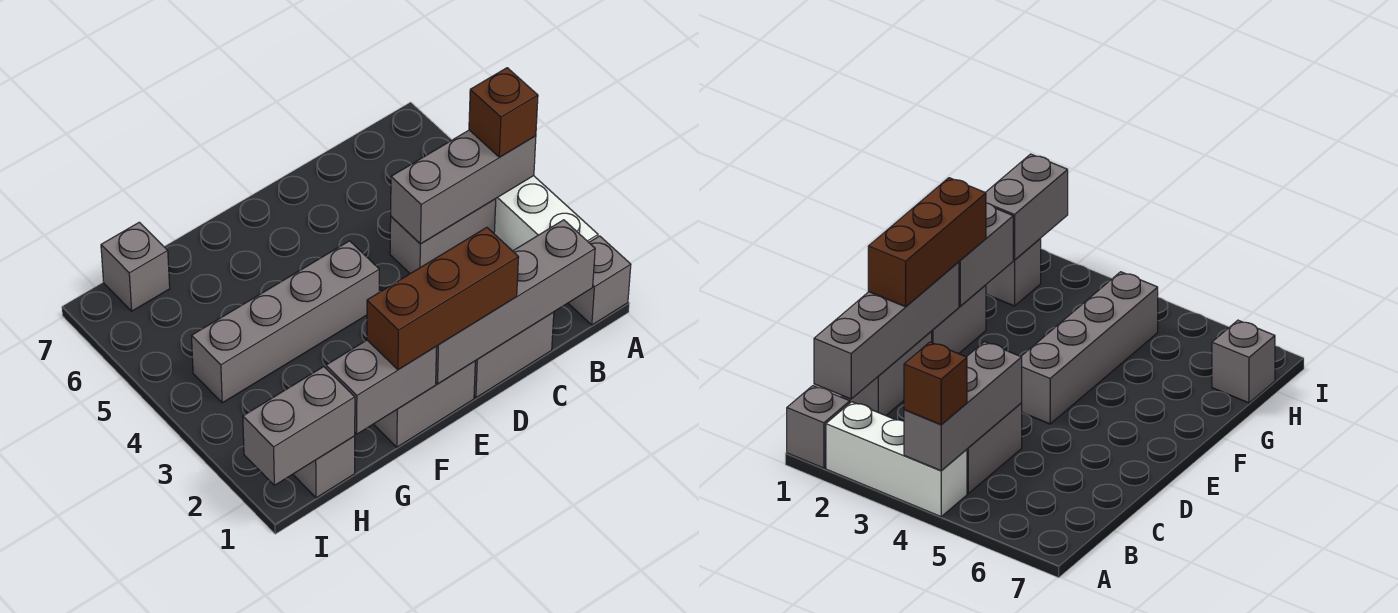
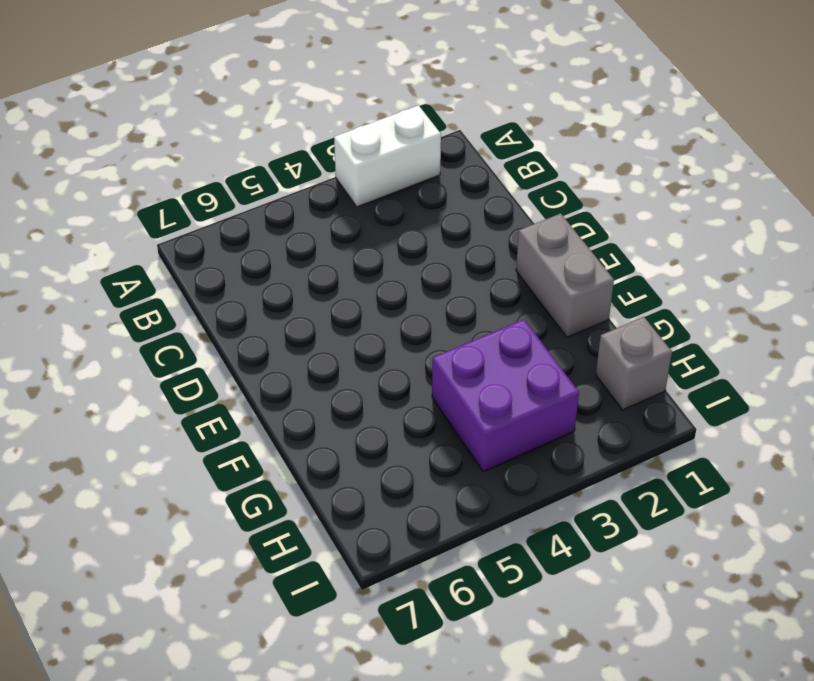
white brick A2:A3 level 1 -> white brick A2:A4 level 1
purple brick G3:H4 level 1 -> grey brick E4:H4 level 1
none -> grey brick A1 level 1
none -> grey brick B4:C4 level 1
none -> grey brick C1:D1 level 1

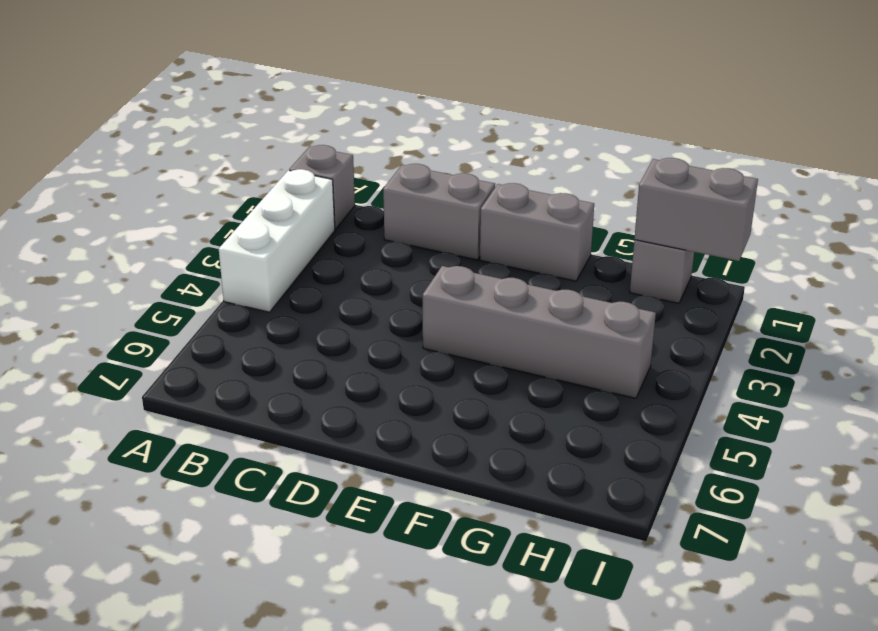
none -> grey brick B4:C4 level 1
none -> grey brick H7 level 1
none -> grey brick A4:C4 level 2

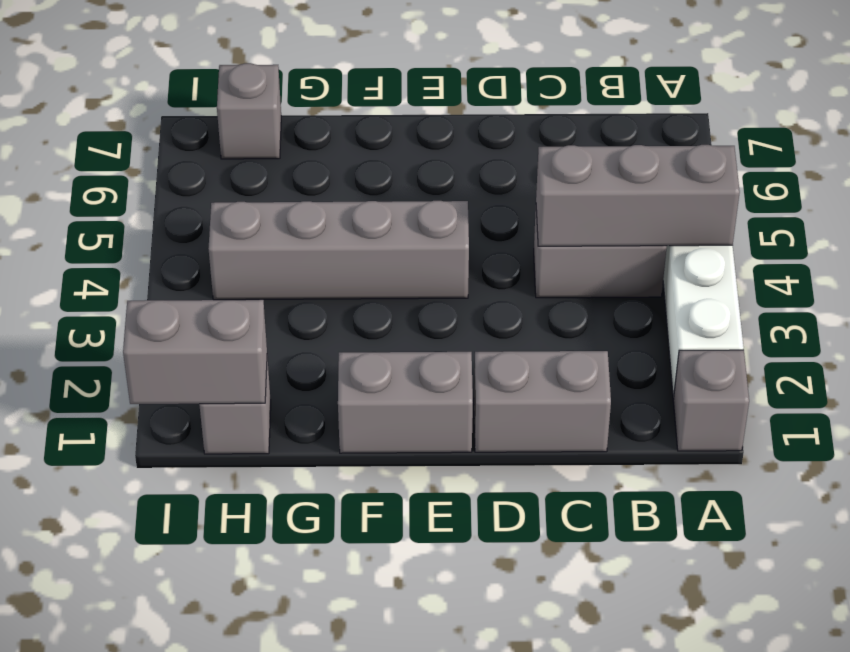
none -> grey brick B1:E1 level 2
none -> grey brick F1:G1 level 2
none -> brown brick A4 level 3

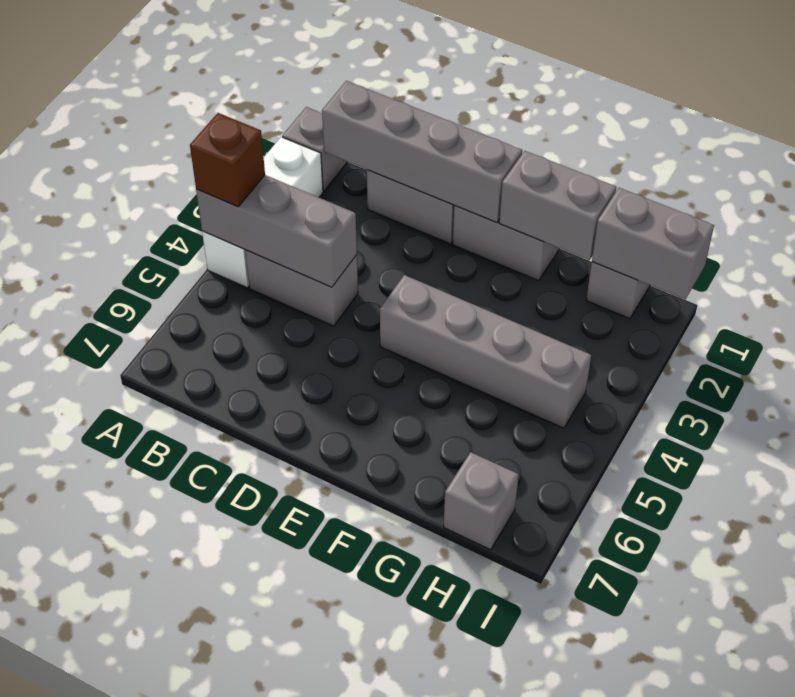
none -> brown brick D1:F1 level 3

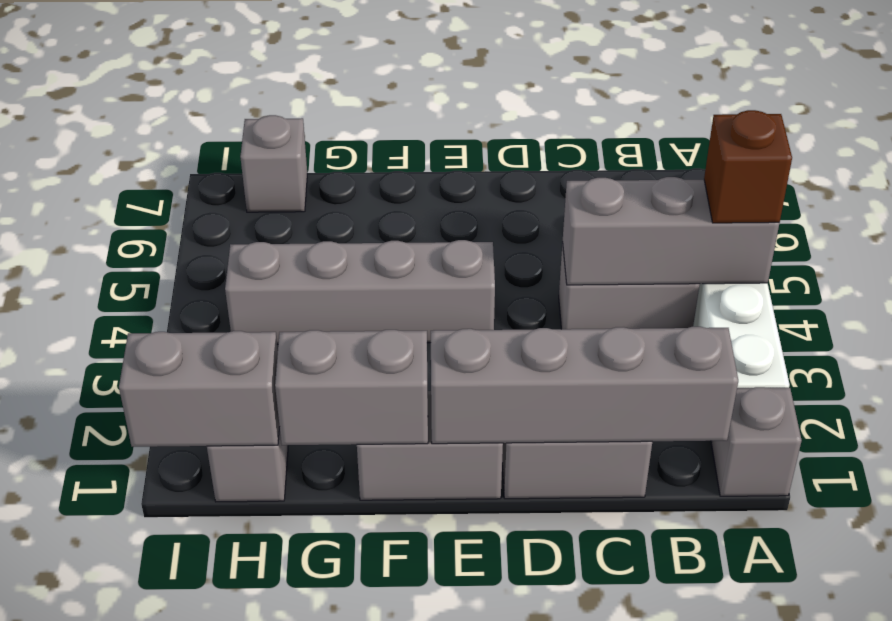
none -> brown brick D1:F1 level 3

